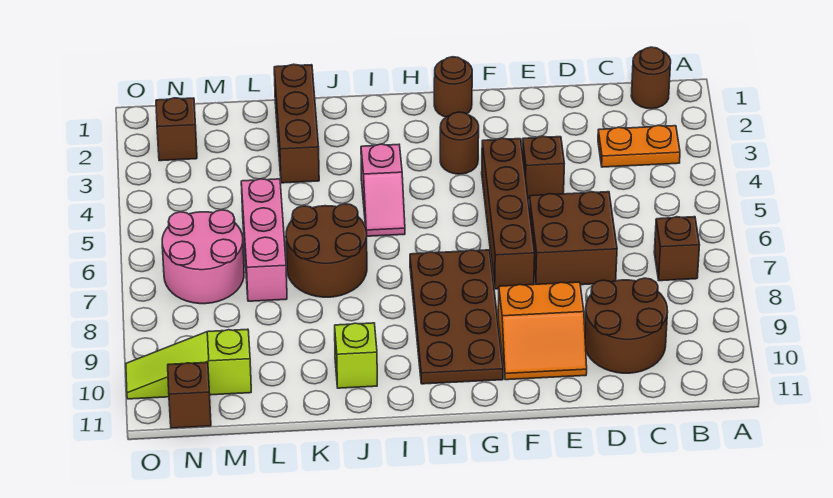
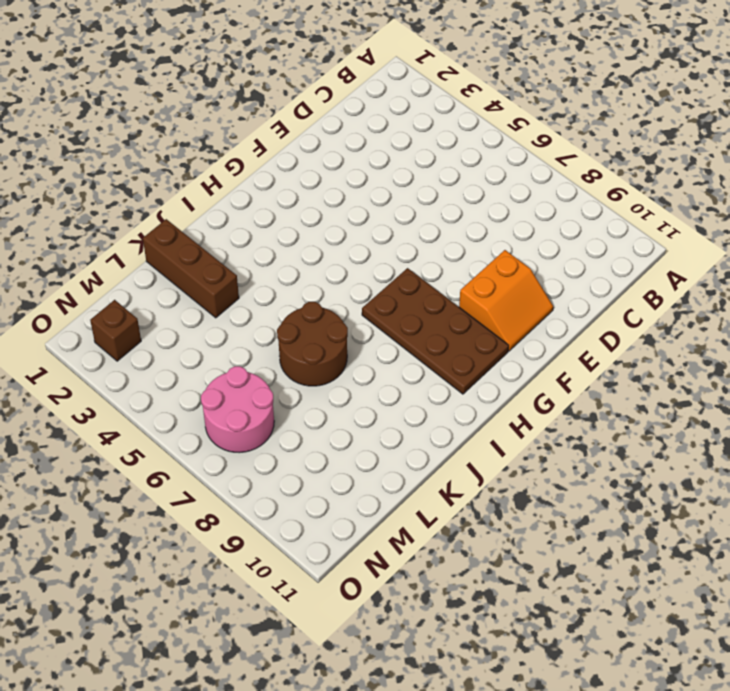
none -> brown round brick B1 level 1
none -> orange plate B3:C3 level 1
none -> brown brick B7 level 1

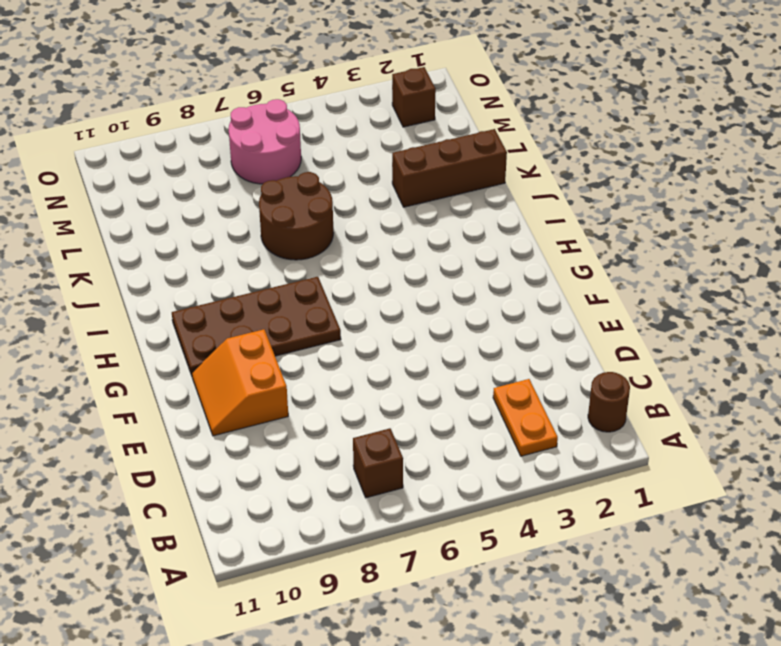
none -> brown round brick C9:D10 level 1
none -> brown brick D6:E7 level 1
none -> brown brick E4 level 1

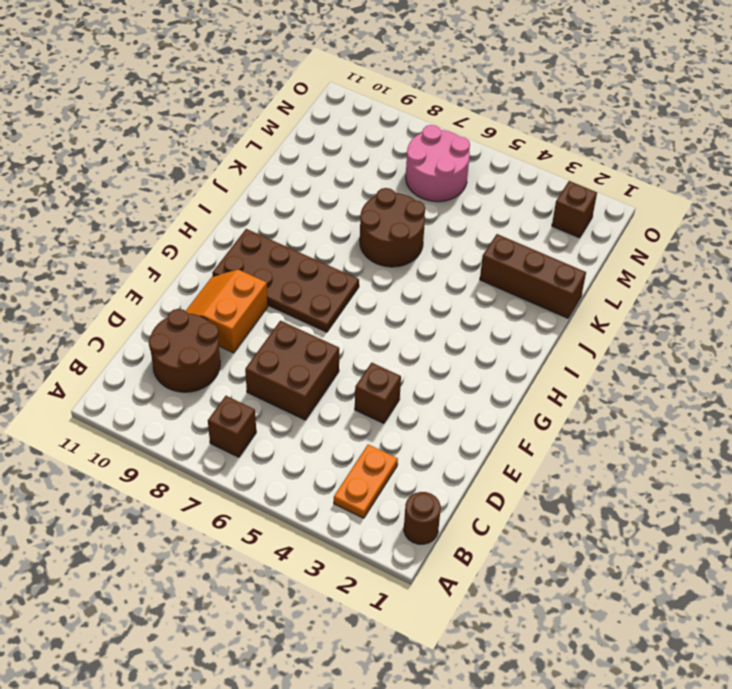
none -> brown brick F4:F7 level 1
none -> brown round brick G1 level 1
none -> brown round brick G3 level 1

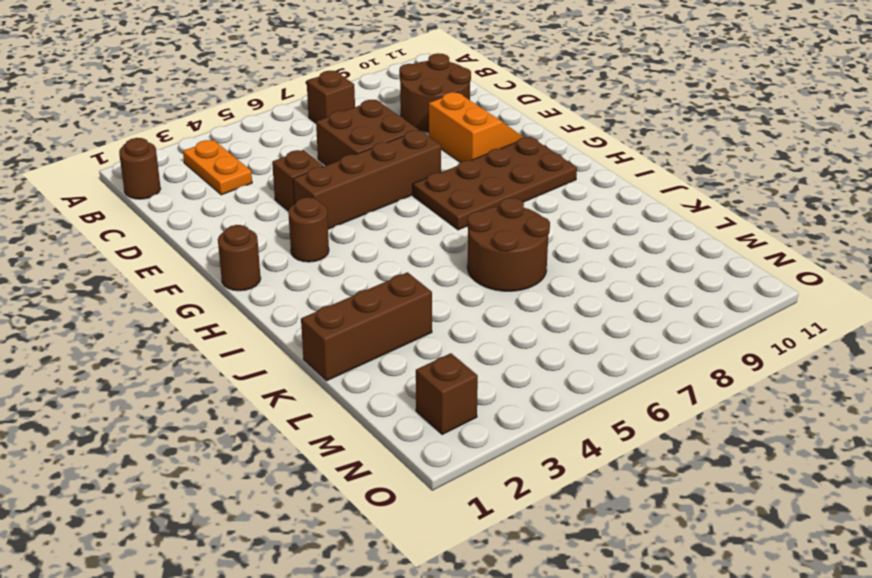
none -> pink slope I4:I5 level 1 top 4
none -> lime brick J10 level 1
none -> pink brick L5:L7 level 1

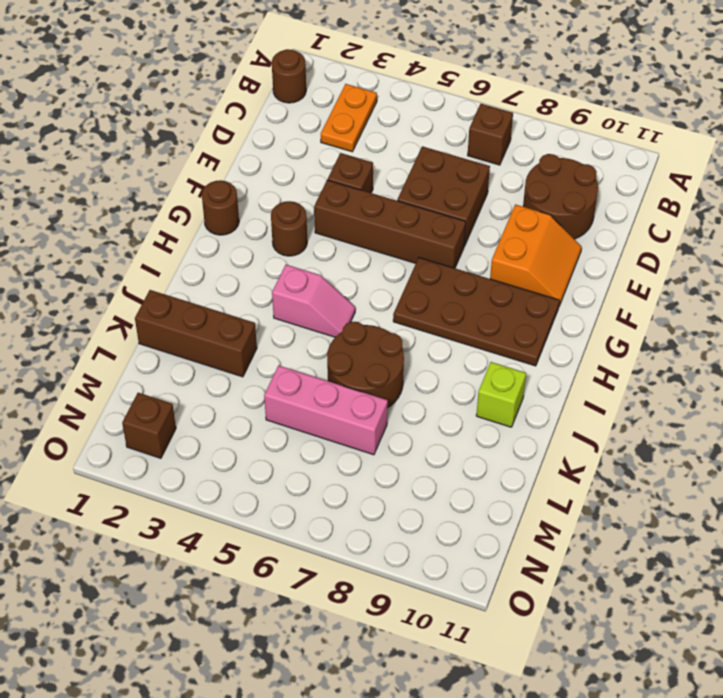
none -> pink round brick M6:N7 level 1
none -> lime slope M10:O10 level 1 top M
none -> brown brick N11 level 1

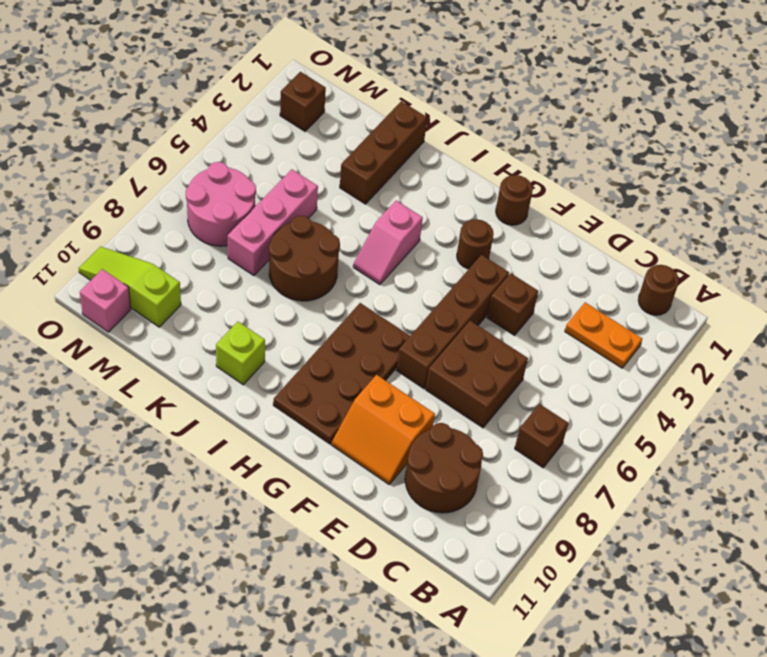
pink brick N11 level 1 -> brown brick N11 level 1

